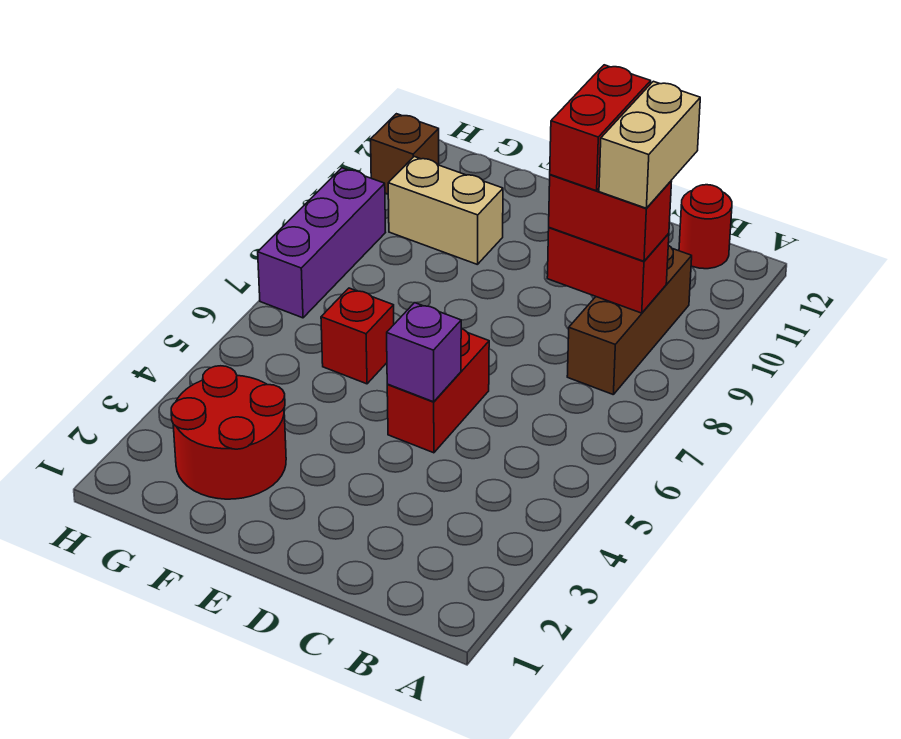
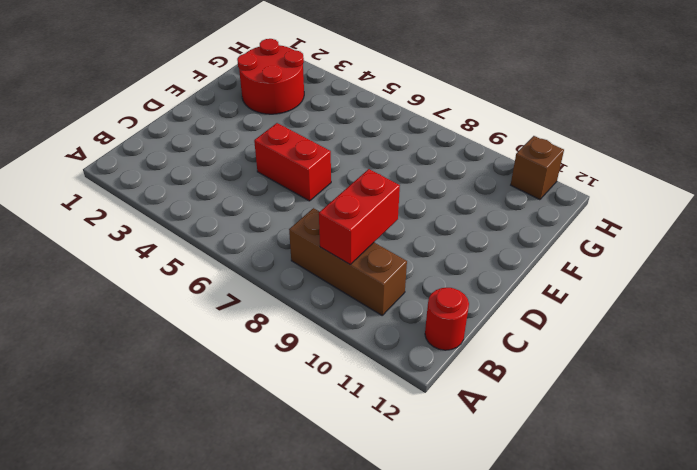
none -> red brick F6 level 1
none -> tan brick F10:G10 level 1
none -> purple brick H7:H9 level 1

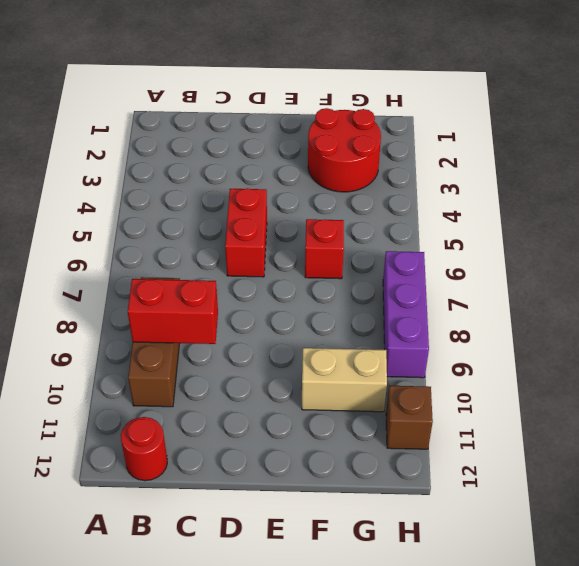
none -> purple brick D5 level 2
none -> red brick B9:C9 level 3
none -> tan brick B9:B10 level 4

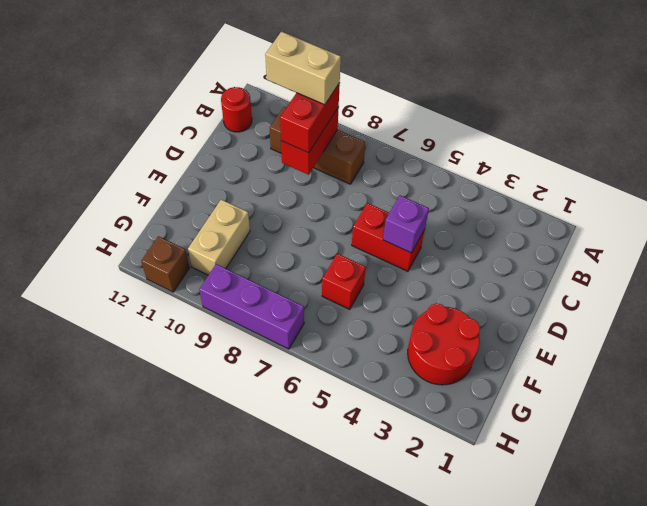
none -> red brick C9:C10 level 4

